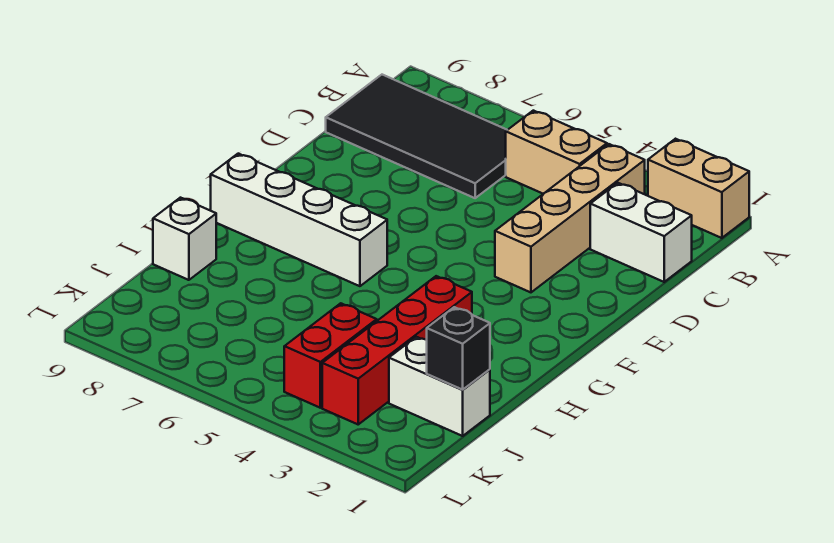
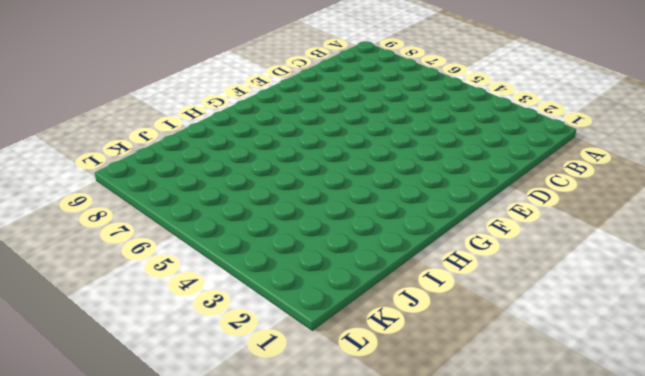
none -> tan brick A1:A2 level 1
none -> tan brick B3:E3 level 1

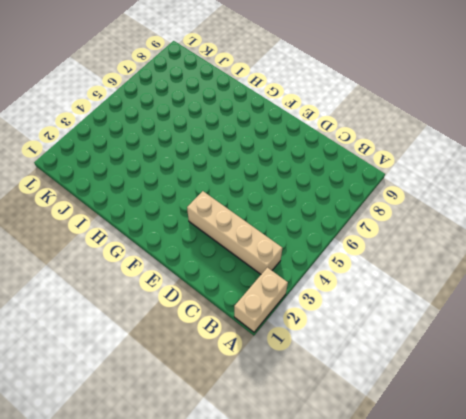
none -> tan brick B4:B5 level 1
none -> black tile B6:C9 level 1

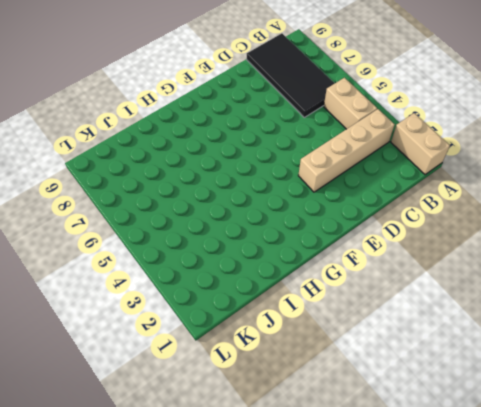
none -> white brick C1:C2 level 1
none -> white brick G6:G9 level 1

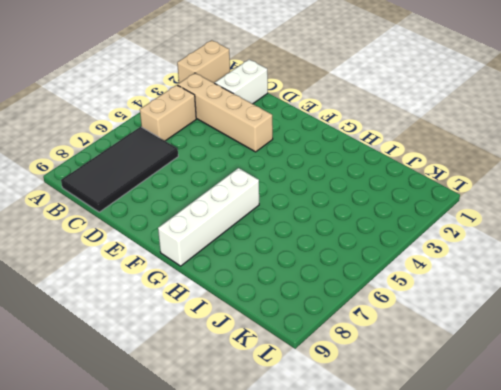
none -> red brick H3:K3 level 1
none -> white brick I9 level 1

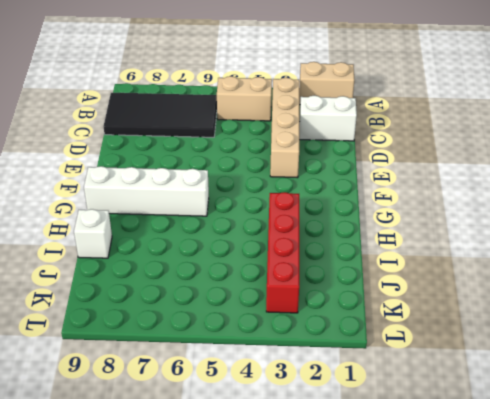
none -> white brick J1:J2 level 1
none -> red brick J4:K4 level 1

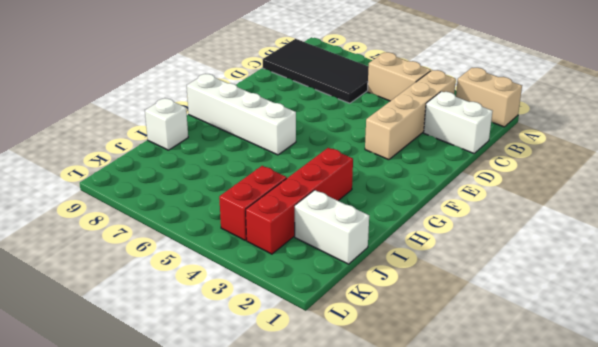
none -> black brick J1 level 2

